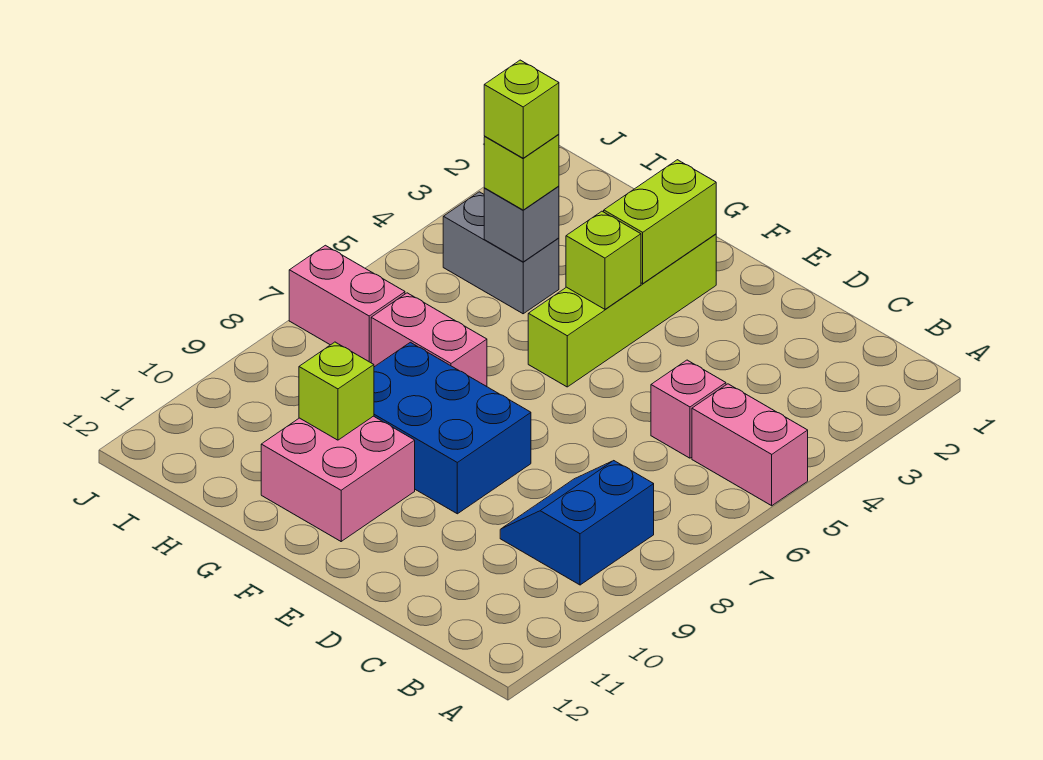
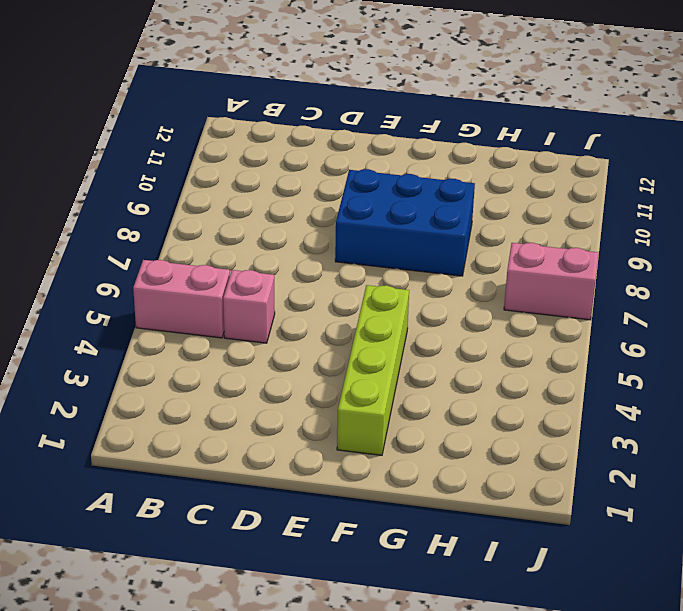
none -> blue slope B8:C9 level 1 top B
none -> pink brick F10:G11 level 1
none -> pink brick G7:H7 level 1

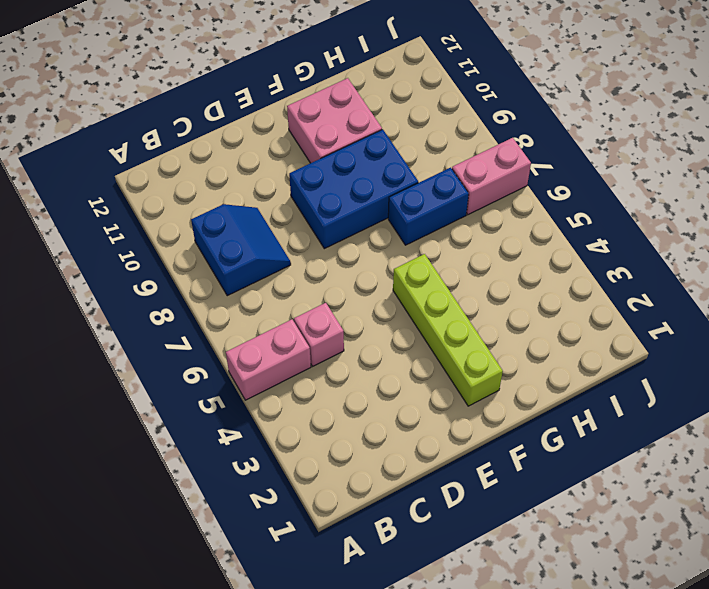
blue brick G7:H7 level 1 -> pink brick G7:H7 level 1
none -> grey brick H4:I4 level 1
none -> lime brick F2:F3 level 2
none -> lime brick F4 level 2

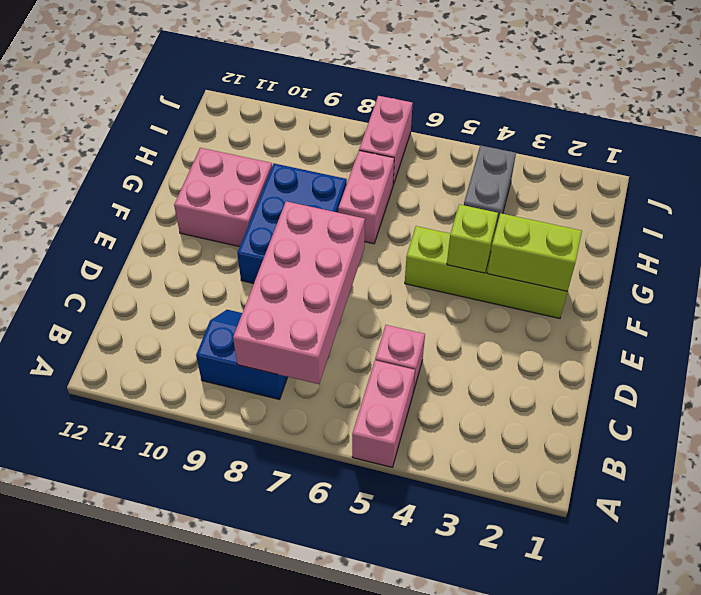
pink brick B7:E8 level 2 -> none
none -> lime brick G10 level 2
none -> grey brick H4 level 2
none -> lime brick H4 level 3

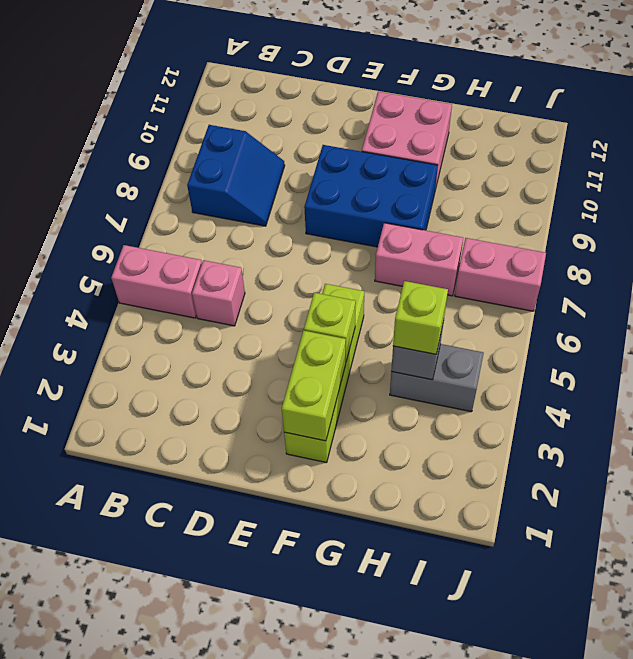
none -> lime brick G10 level 2
none -> lime brick H4 level 4

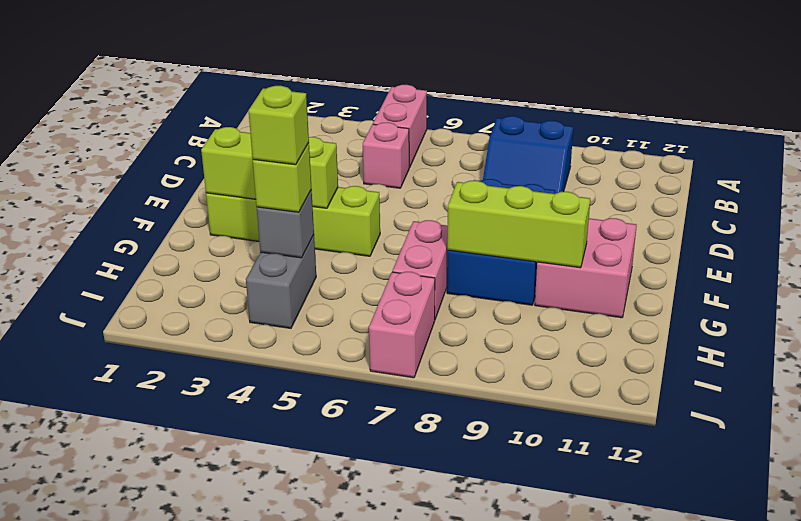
lime brick G8:G10 level 2 -> lime brick G10 level 2

